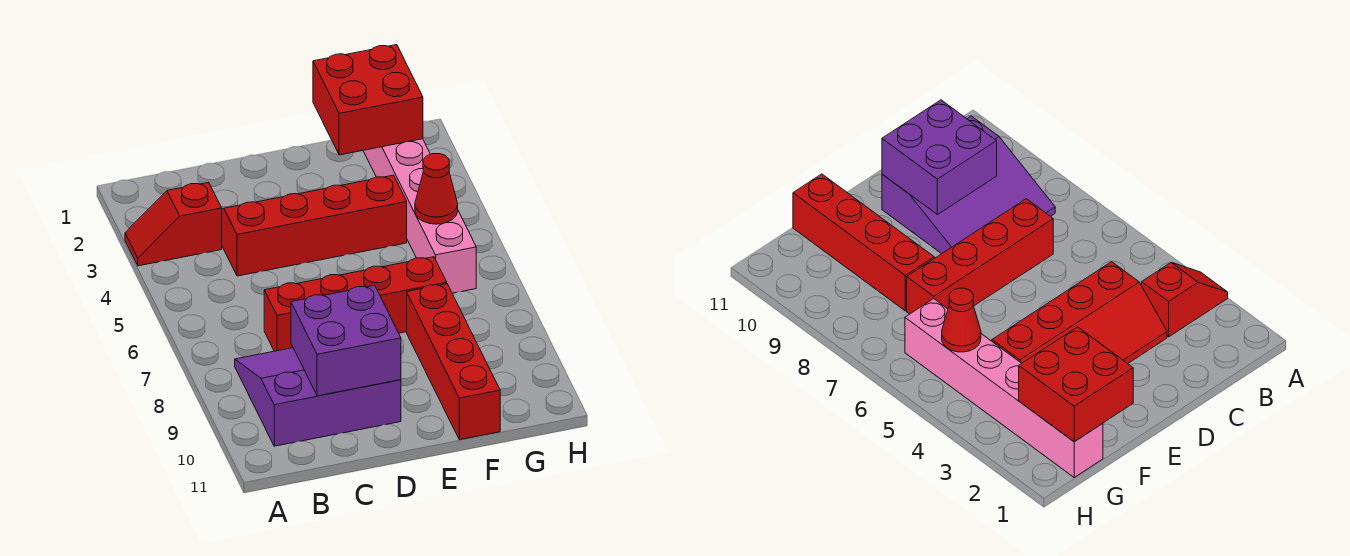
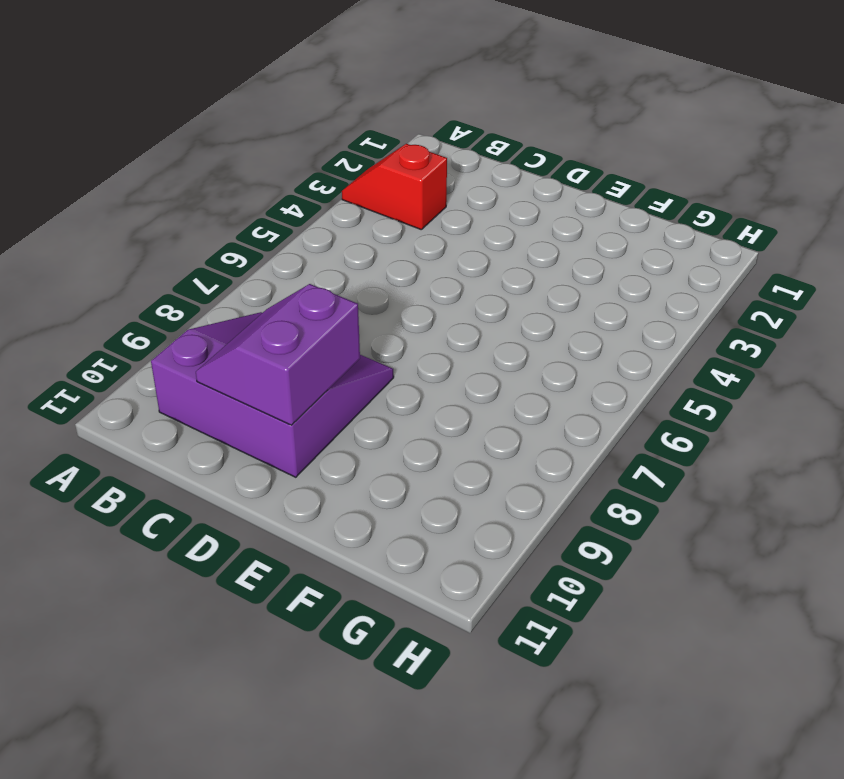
purple slope C9:D10 level 2 top D -> purple brick C9:D10 level 2
none -> red slope C3:F4 level 1 top 4
none -> red brick C7:F7 level 1

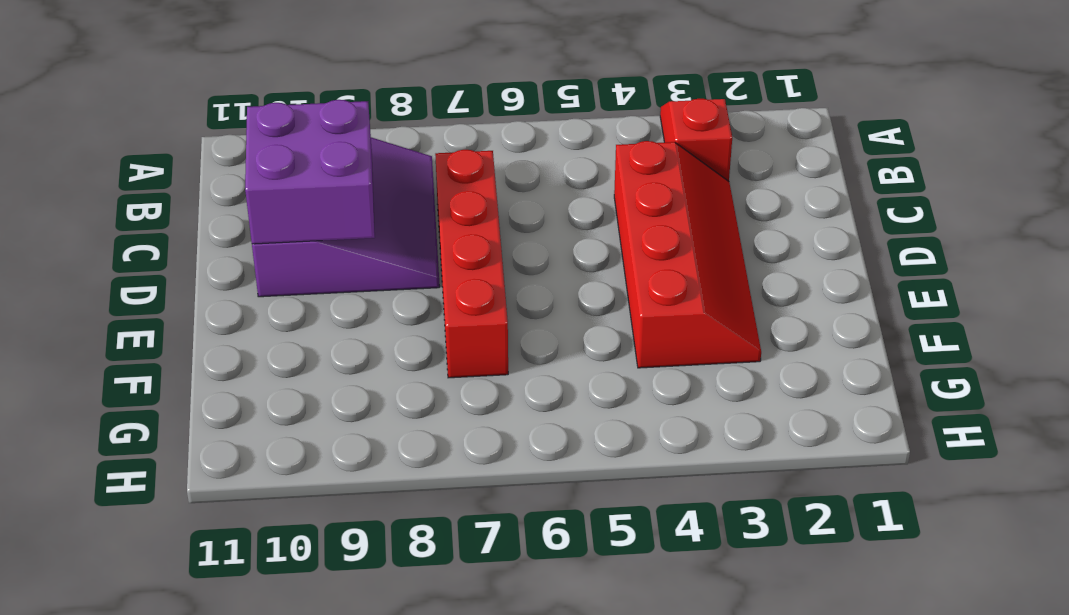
none -> red brick F8:F11 level 1
none -> pink brick G1:G6 level 1

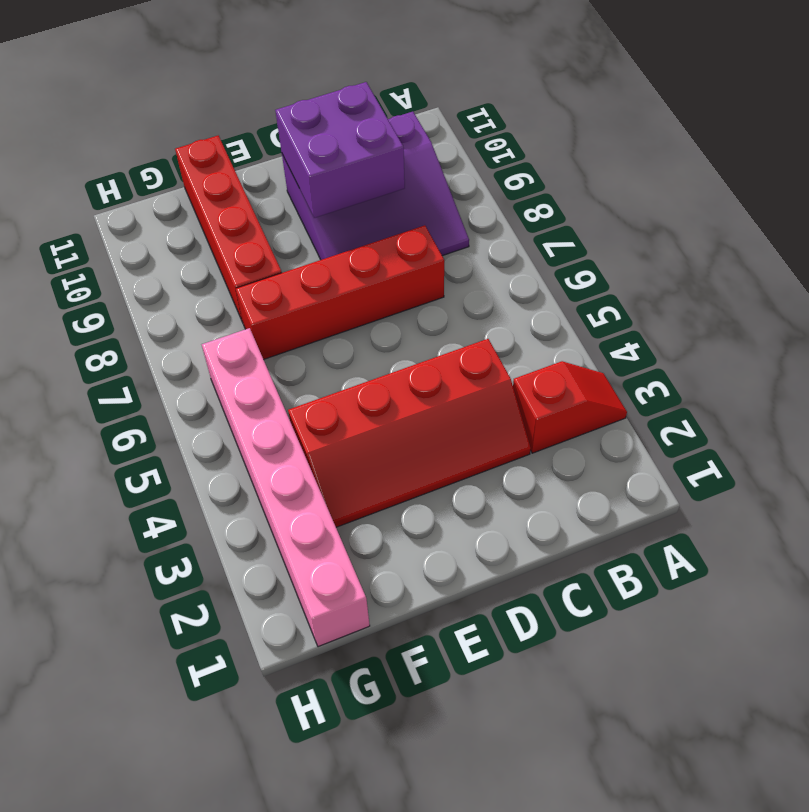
none -> red brick F1:G2 level 2
none -> red cone G5 level 2

